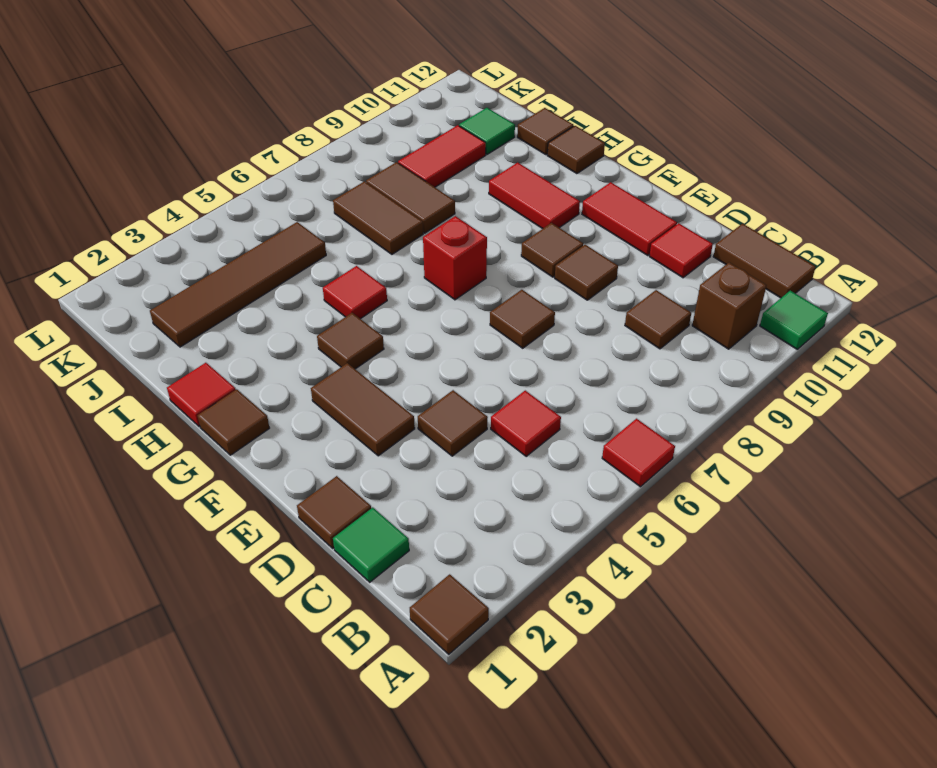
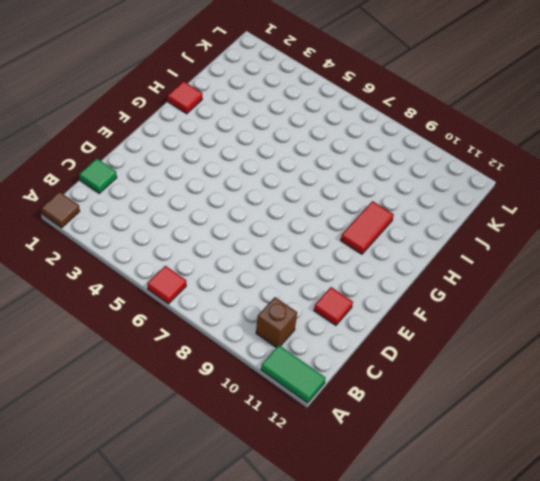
green tile A11:A12 level 1 -> green tile A11 level 1
none -> brown tile B12:C12 level 1
none -> red tile C5 level 1
none -> brown tile C9 level 1

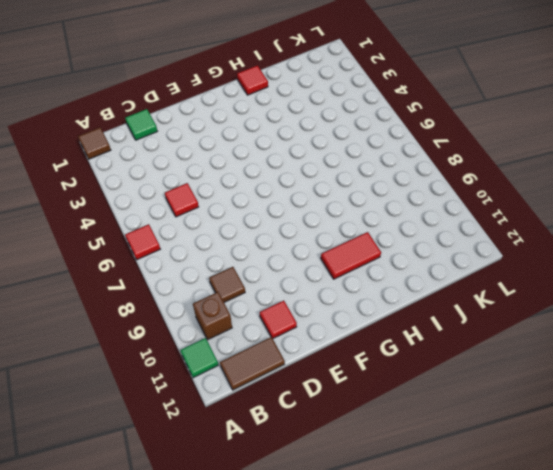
none -> brown tile D1 level 1
none -> brown tile D4 level 1
none -> brown tile E3:F3 level 1

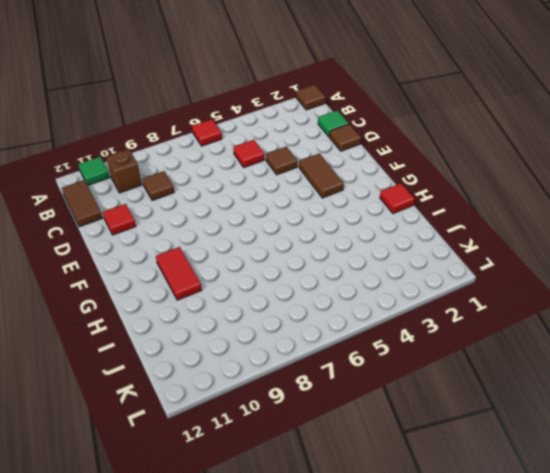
none -> brown tile E7 level 1
none -> brown tile E9 level 1
none -> red tile E11:F11 level 1

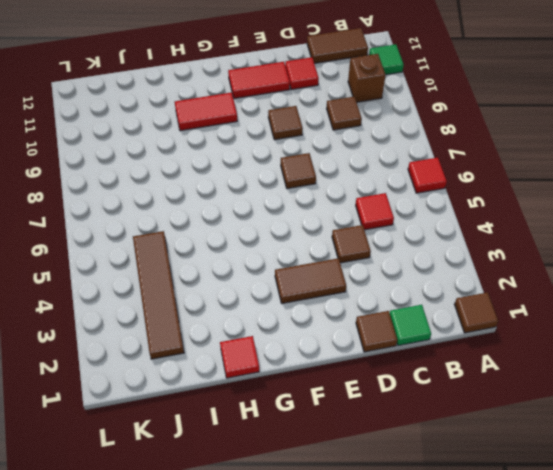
none -> brown tile F9 level 1
none -> brown tile G1 level 1
none -> brown tile G4 level 1

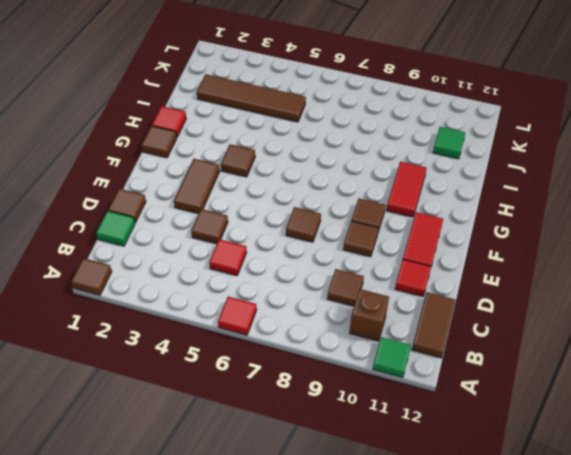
none -> red brick G7 level 1
none -> red tile H5 level 1
none -> brown tile H12 level 1

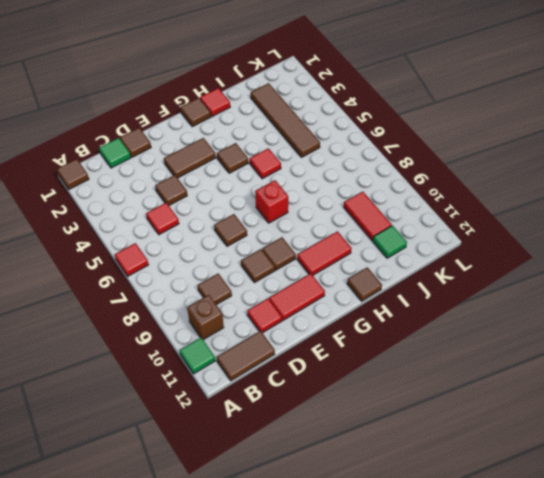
none -> brown tile I7:J7 level 1
none -> brown tile I8:J8 level 1
none -> brown tile I12 level 1

